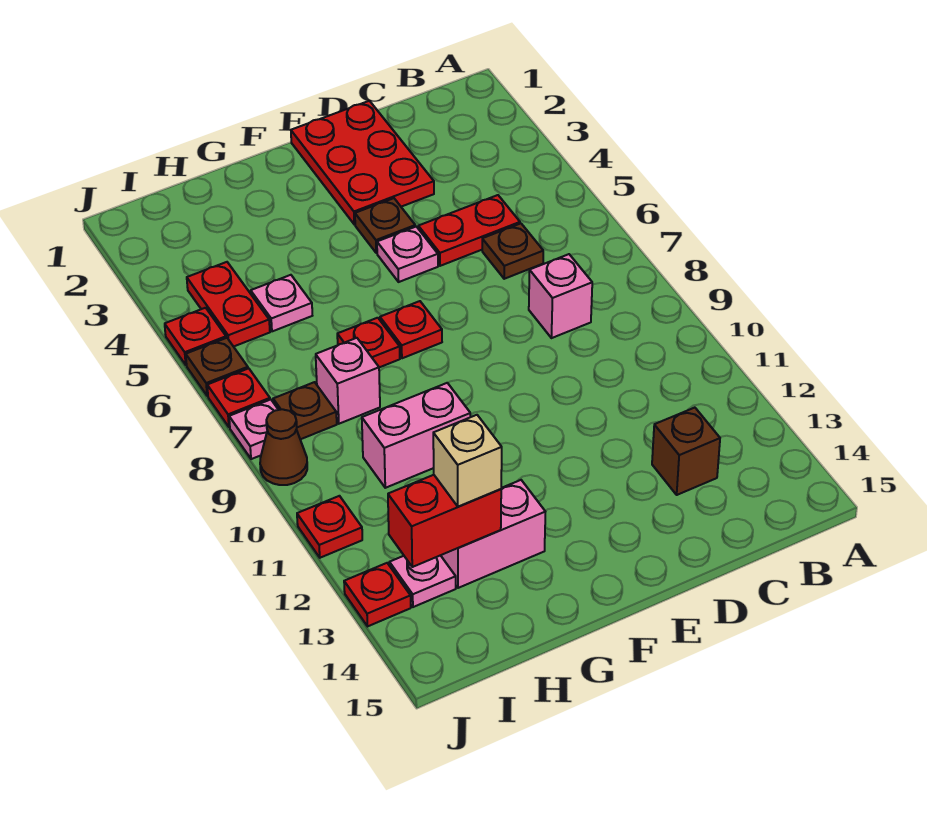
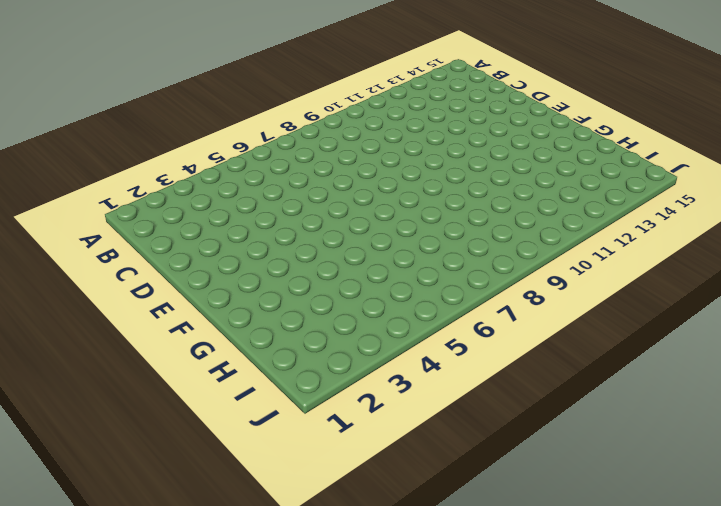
none -> red plate C5:D5 level 1
none -> brown plate C6 level 1
none -> pink brick C8 level 1

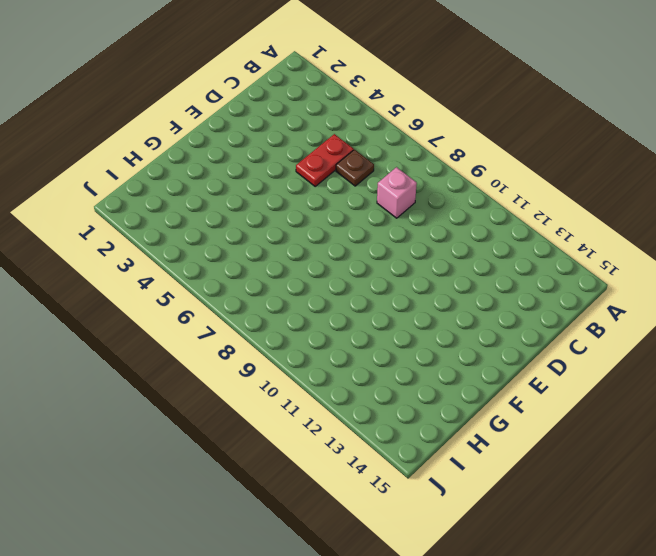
none -> brown brick C13 level 1
none -> red plate D1:E3 level 1
none -> brown plate E4 level 1

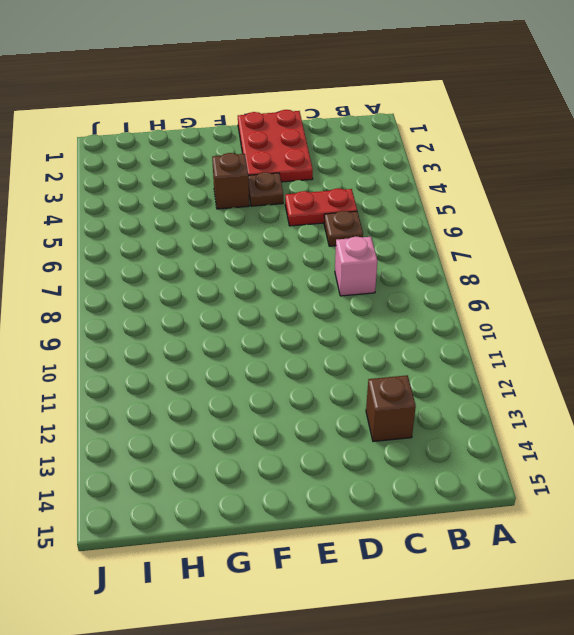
brown brick F4 level 1 -> none
none -> pink plate E5 level 1
none -> red plate F7 level 1
none -> red plate G7 level 1

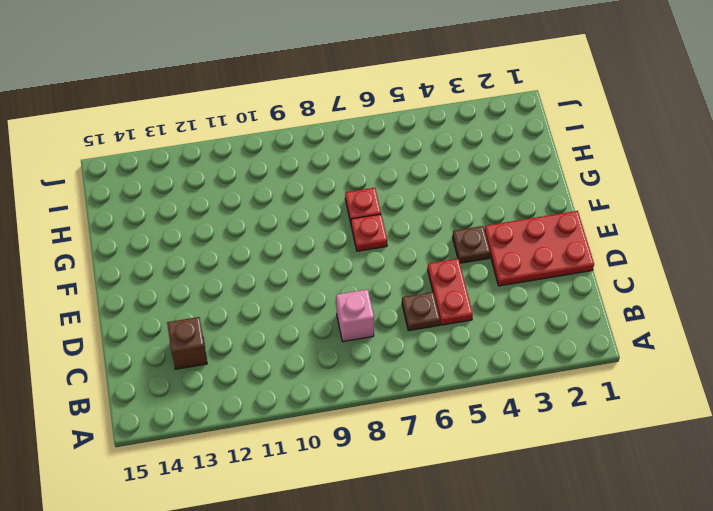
none -> pink plate E5 level 1
none -> pink brick G10:H10 level 1
none -> pink brick G13:H13 level 1

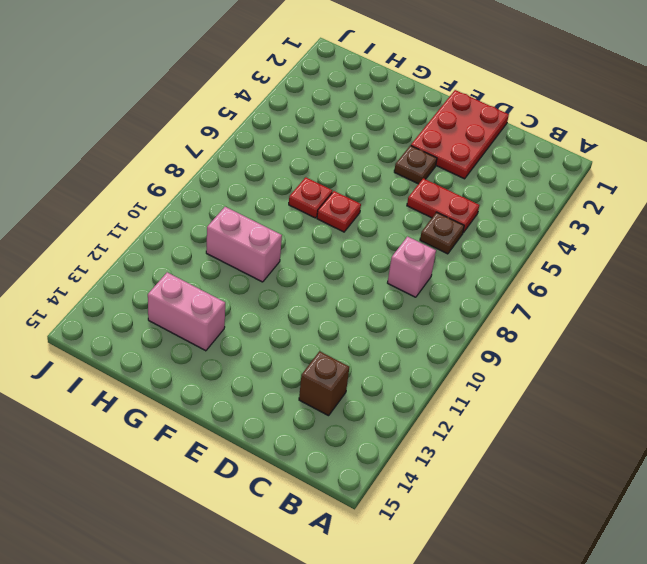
none -> pink plate E5 level 1
none -> pink plate H5 level 1
none -> pink brick H8 level 1

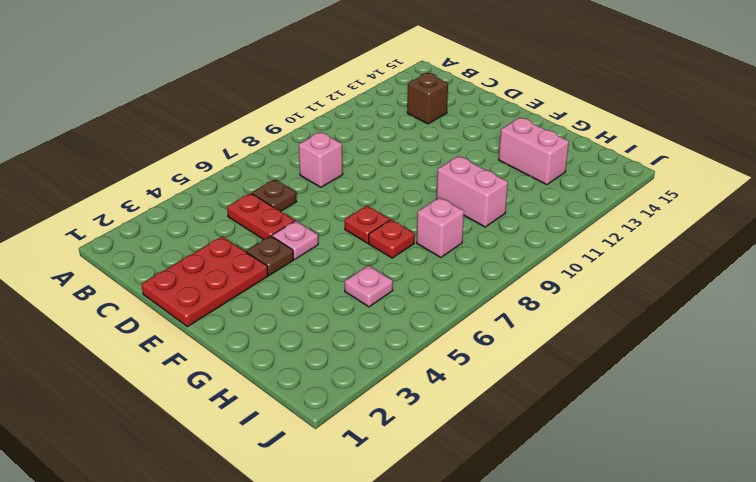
none -> red plate I4:I5 level 1
none -> brown plate I8 level 1
none -> pink plate I13 level 1

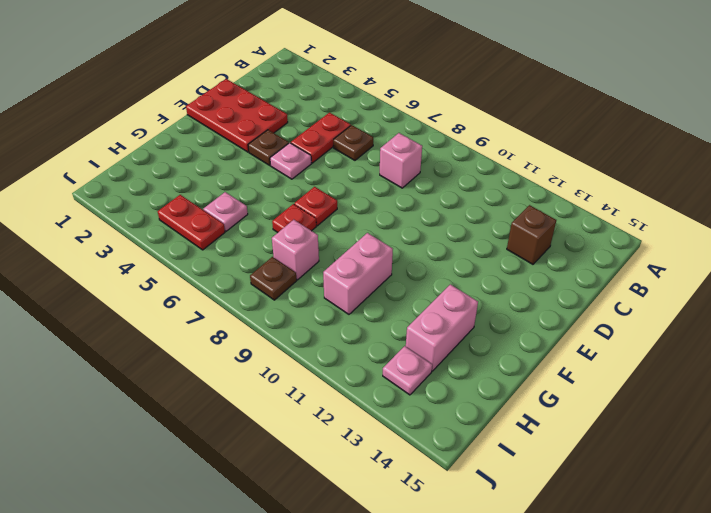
none -> red plate J5 level 1
none -> brown plate J6 level 1
none -> red plate J7 level 1

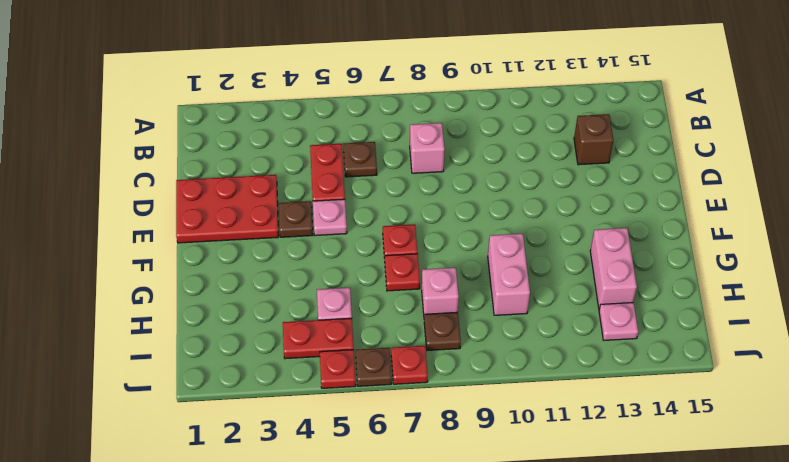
none -> pink plate J8 level 1
none -> brown cone J9 level 1
none -> red plate J11 level 1

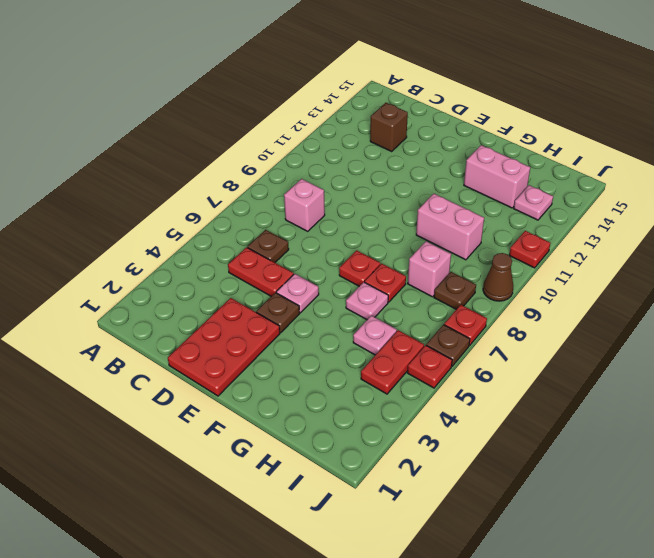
pink plate G6 level 1 -> pink plate J8 level 1
none -> red plate J13 level 1
none -> red brick H13:I13 level 2
none -> tan brick H13 level 3

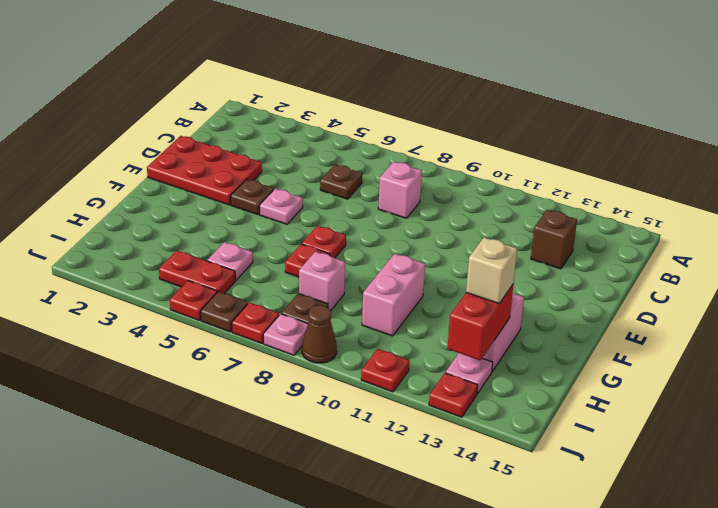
none -> red plate C5:D5 level 1

